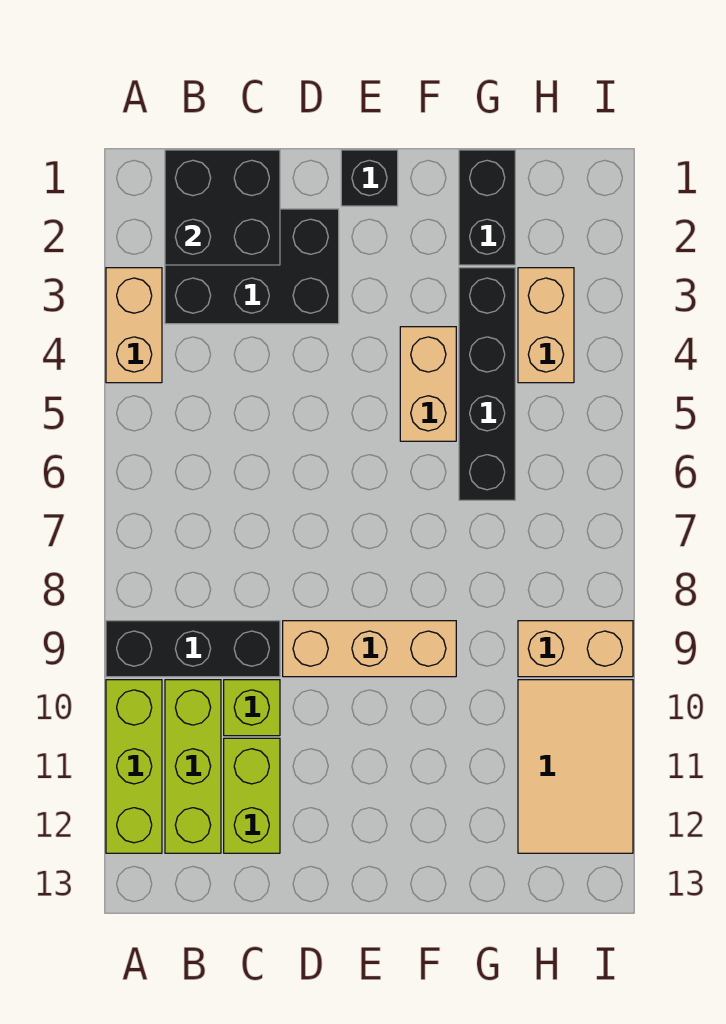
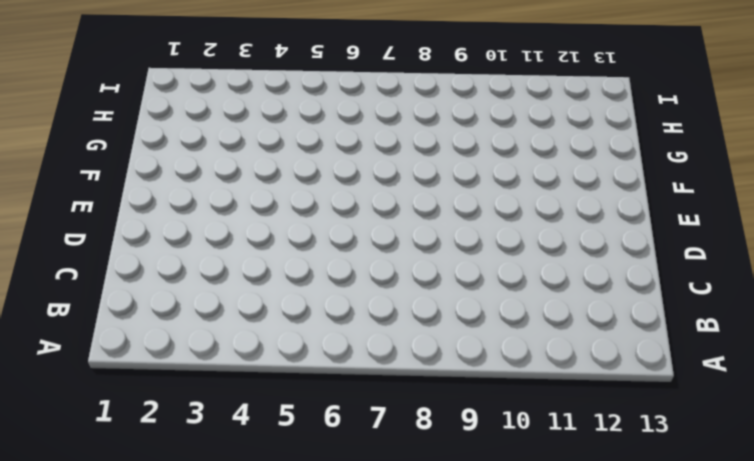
none -> tan brick A3:A4 level 1
none -> black brick A9:C9 level 1
none -> lime brick A10:A12 level 1

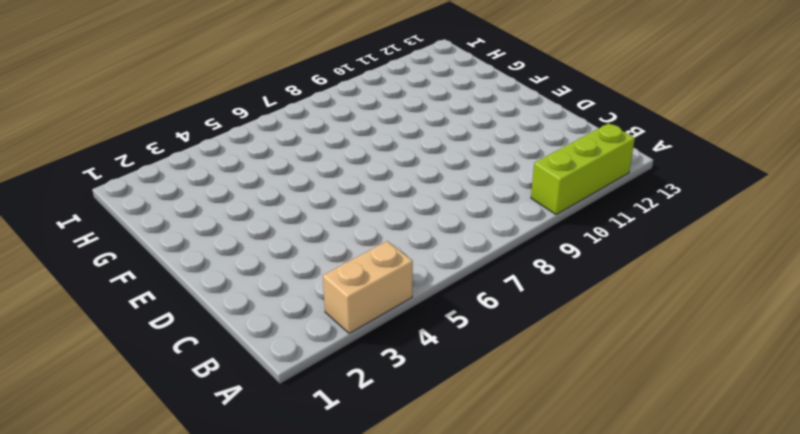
none -> black brick A9:C9 level 1
none -> black brick B2:D3 level 1
none -> lime brick B10:B12 level 1

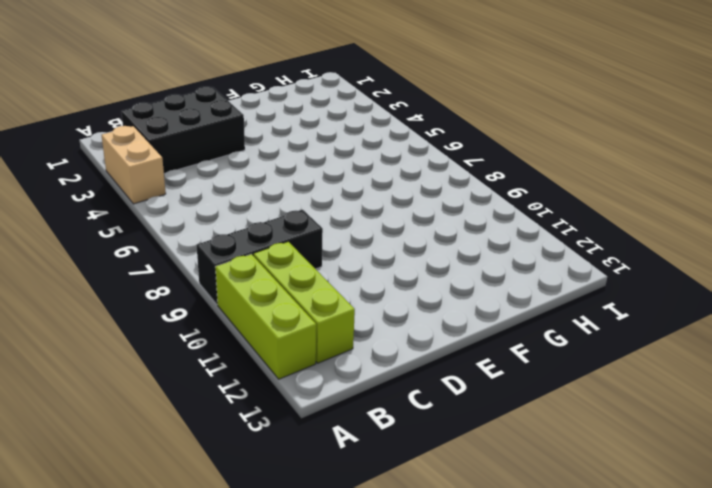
none -> lime brick C10 level 1
none -> lime brick C11:C12 level 1
none -> tan brick D9:F9 level 1

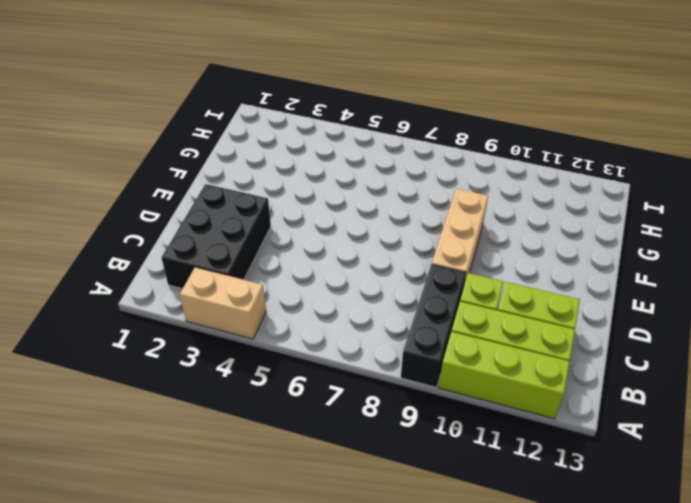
none -> black brick E1 level 1
none -> tan brick F4:F5 level 1
none -> black brick G1:G2 level 1

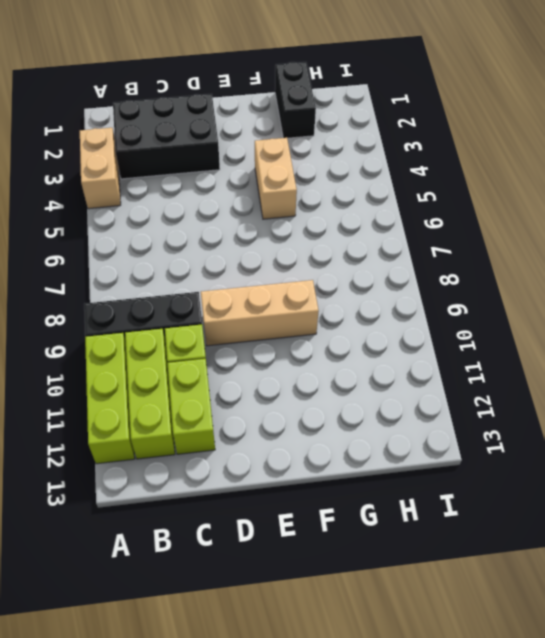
none -> black brick E1 level 1
none -> black brick G3:G6 level 1
none -> tan brick H3:H4 level 1

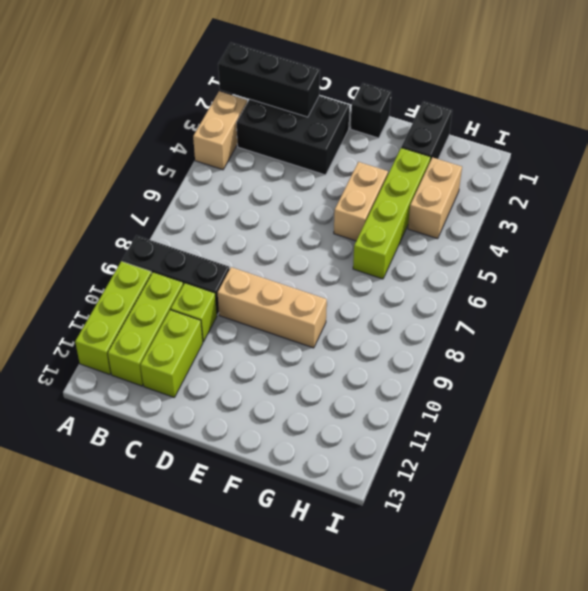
black brick A2:C2 level 2 -> black brick B1:C2 level 2
lime brick G3:G6 level 1 -> black brick G3:G6 level 1
none -> tan brick H9:I9 level 1
none -> tan tile H10:I12 level 1

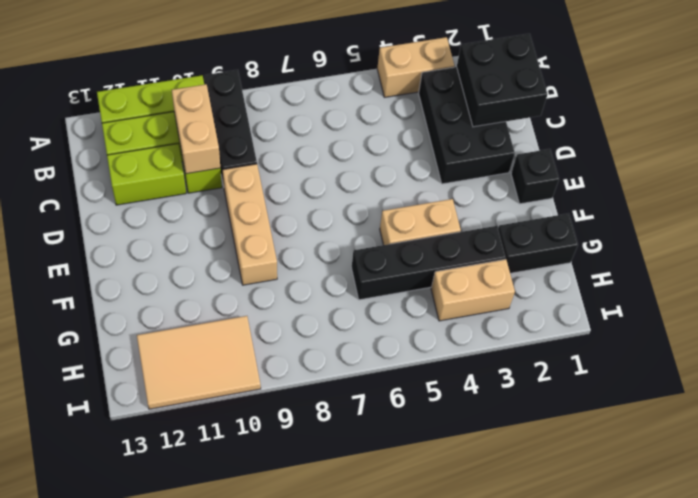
tan brick B10:C10 level 2 -> tan brick H9:I9 level 1

